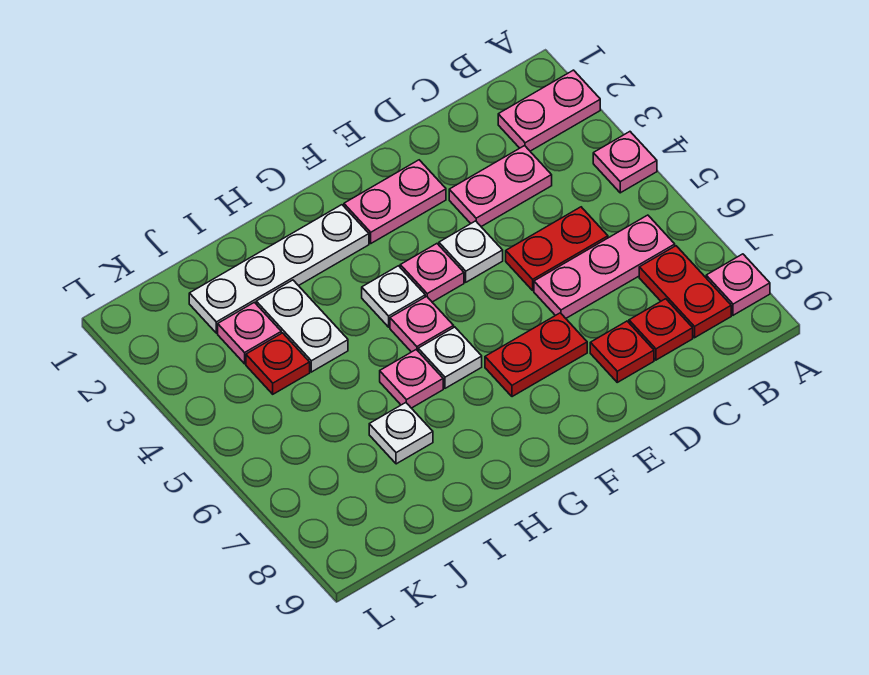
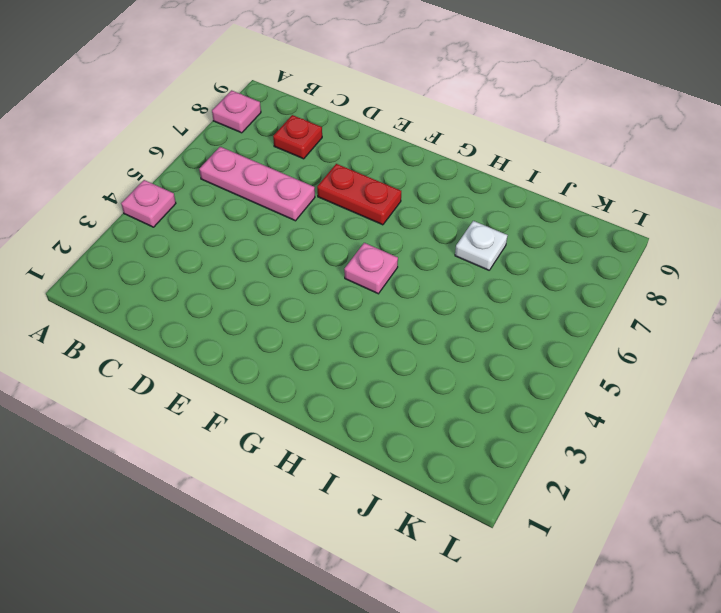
none -> pink plate A2:B2 level 1
none -> red plate B7:B8 level 1
none -> pink plate C3:D3 level 1

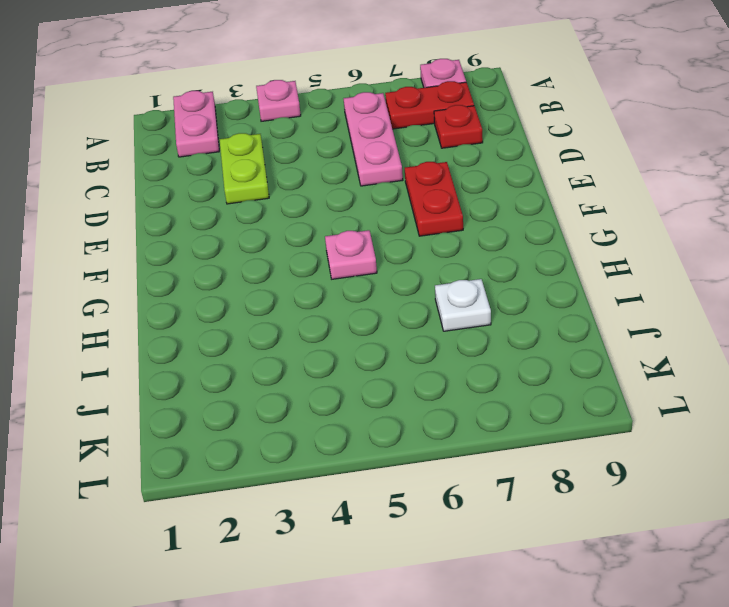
lime plate C3:D3 level 1 -> pink plate C3:D3 level 1
none -> red plate C5:D5 level 1
none -> red plate D8 level 1
none -> pink plate E2:F2 level 1

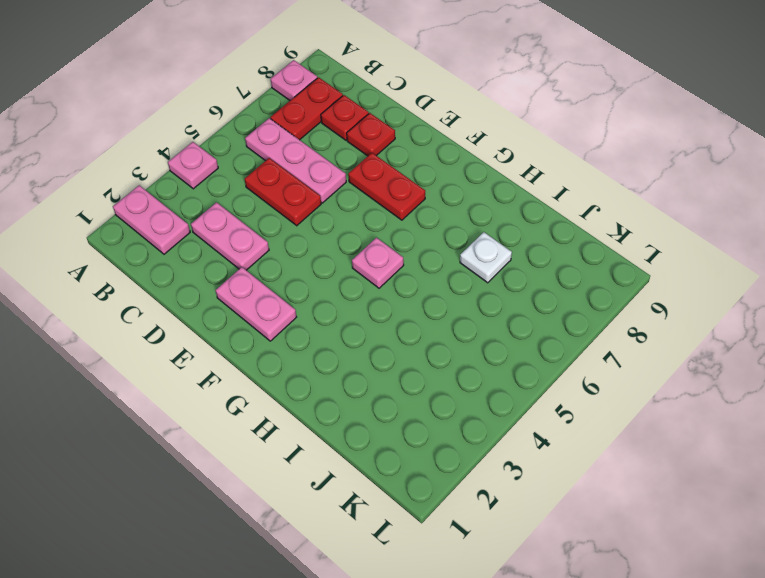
none -> white plate E4 level 1
none -> pink plate F4 level 1
none -> white plate G2:J2 level 1

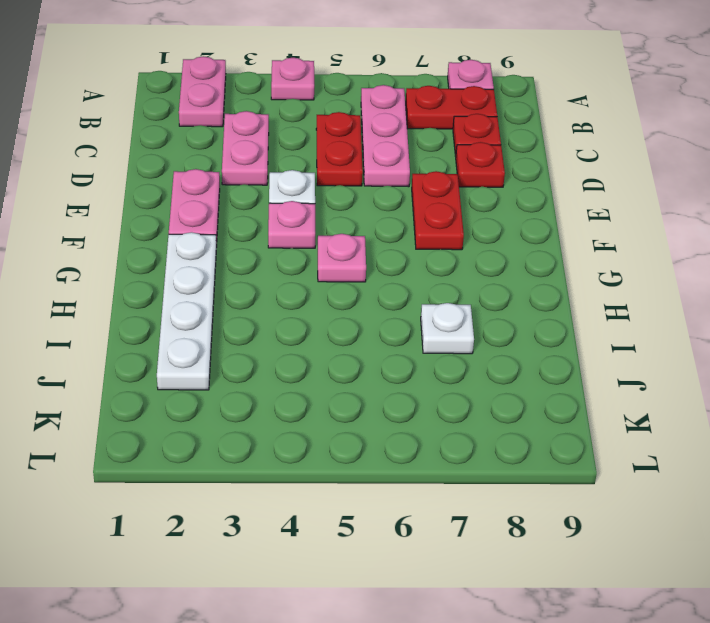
none -> white plate G4 level 1
none -> white plate G6 level 1
none -> pink plate H6 level 1

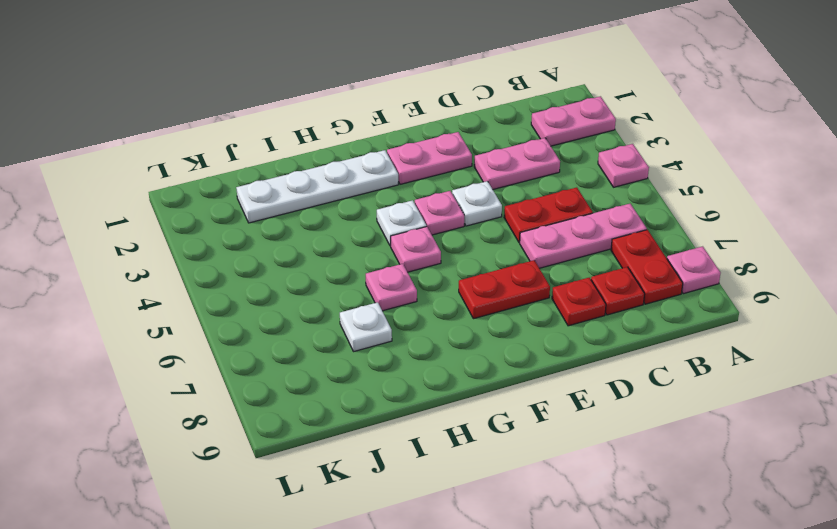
none -> white plate G6 level 1
none -> white plate I3:I4 level 1
none -> pink plate J3 level 1

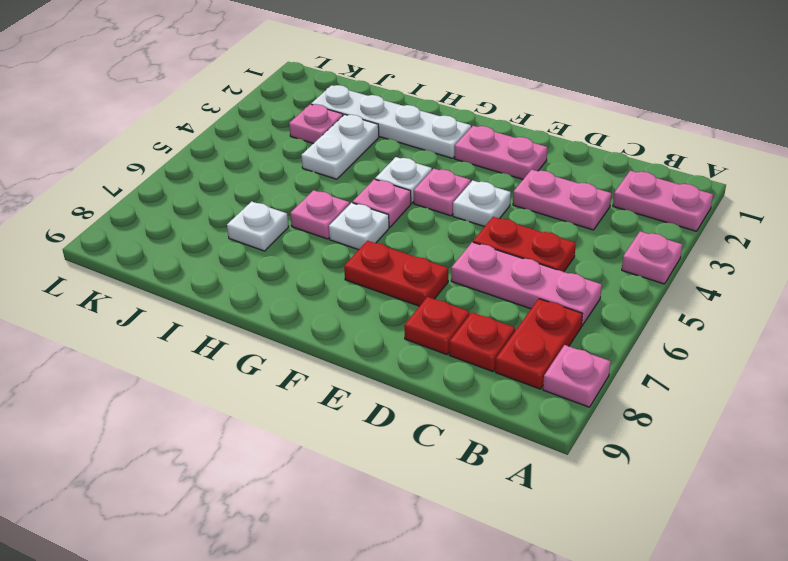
none -> red plate J4 level 1

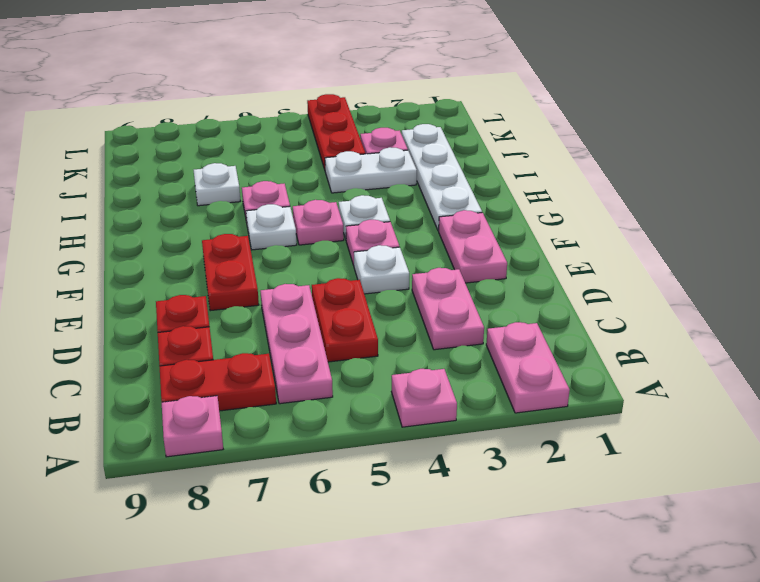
red plate J4:L4 level 1 -> red plate J4 level 1

